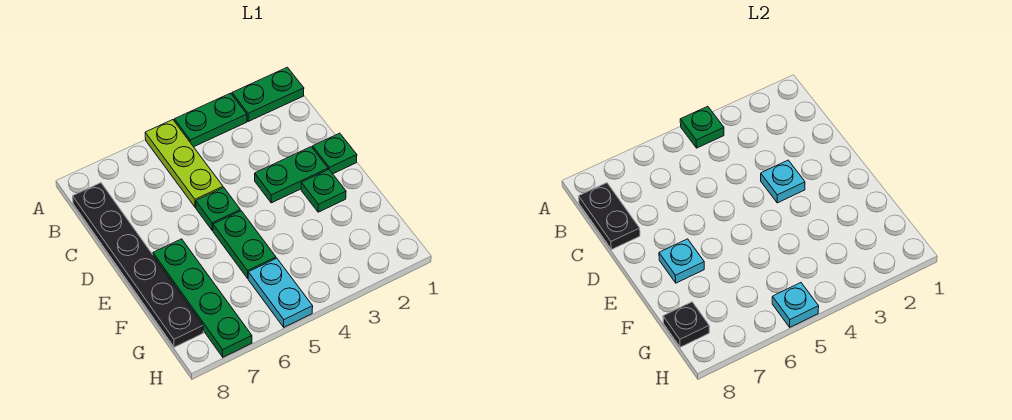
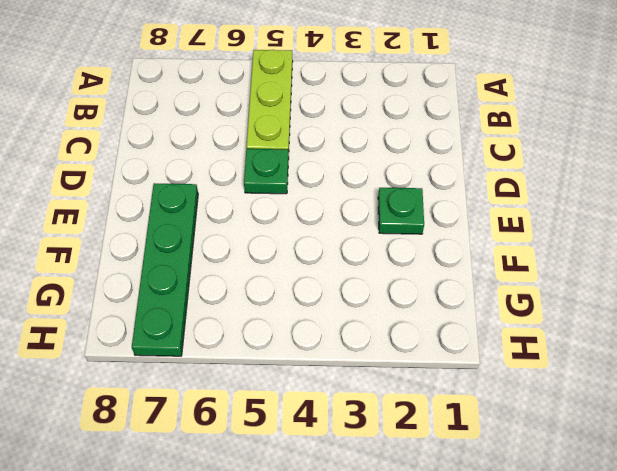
none -> green plate A1:A2 level 1
none -> green plate A3:A4 level 1
none -> black plate B8:G8 level 1

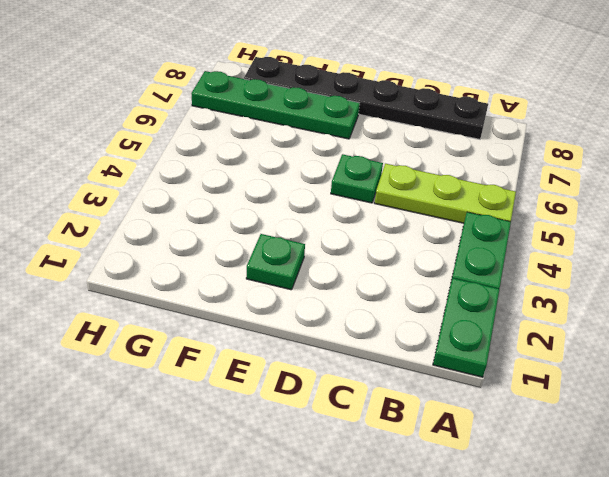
none -> green plate D1 level 1
none -> green plate D2:D3 level 1
none -> green plate E5:F5 level 1

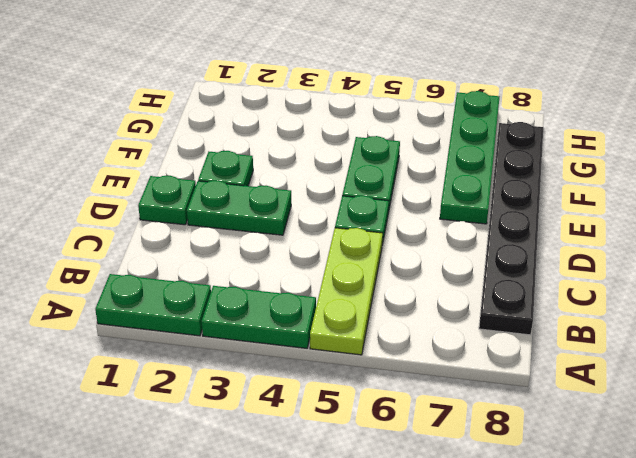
none -> cyan plate G5:H5 level 1
none -> green plate A4 level 2
none -> black plate B8:C8 level 2

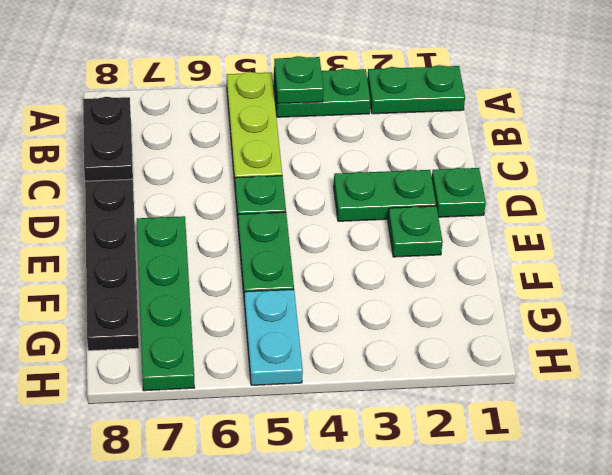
none -> cyan plate D3 level 2
none -> cyan plate E7 level 2
none -> black plate G8 level 2

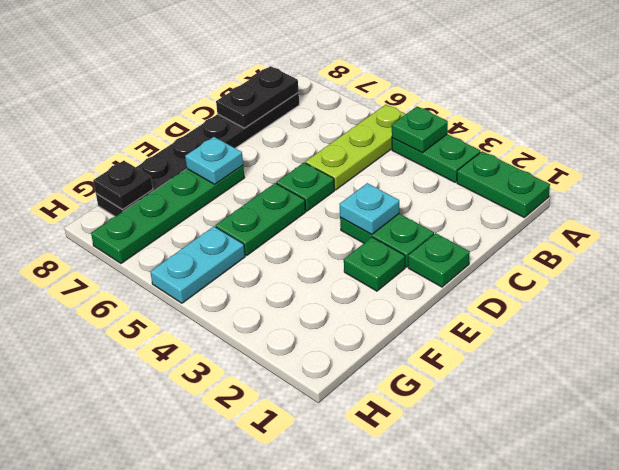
none -> cyan plate H5 level 2

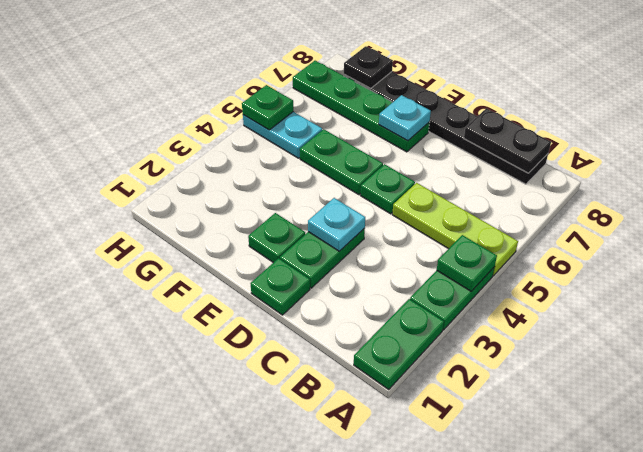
green plate H5 level 2 -> cyan plate H5 level 2

